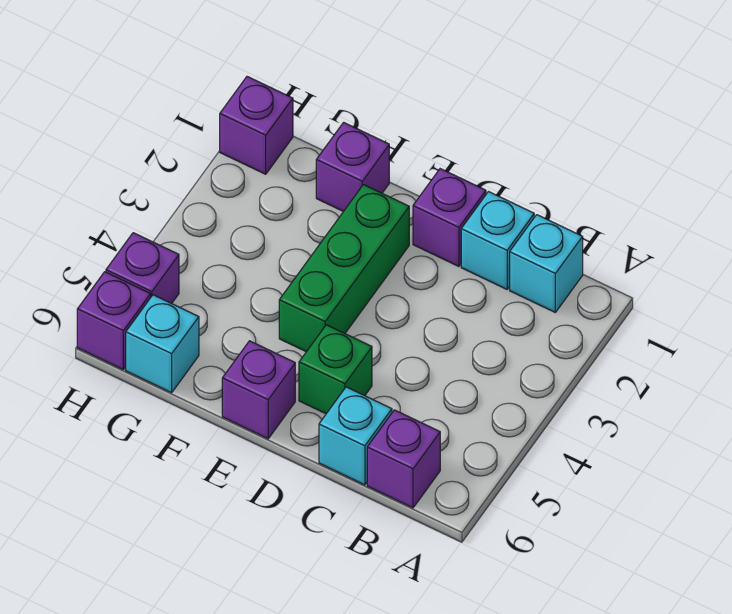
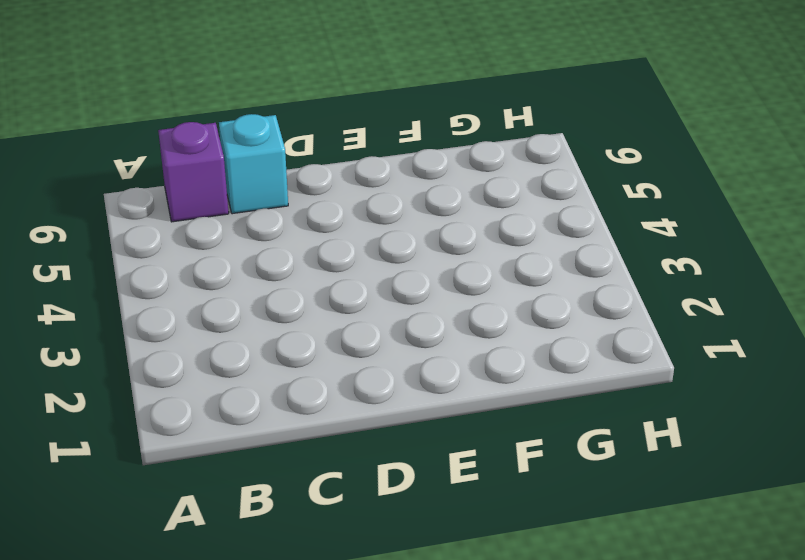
none -> cyan brick B1 level 1
none -> cyan brick C1 level 1
none -> purple brick D1 level 1

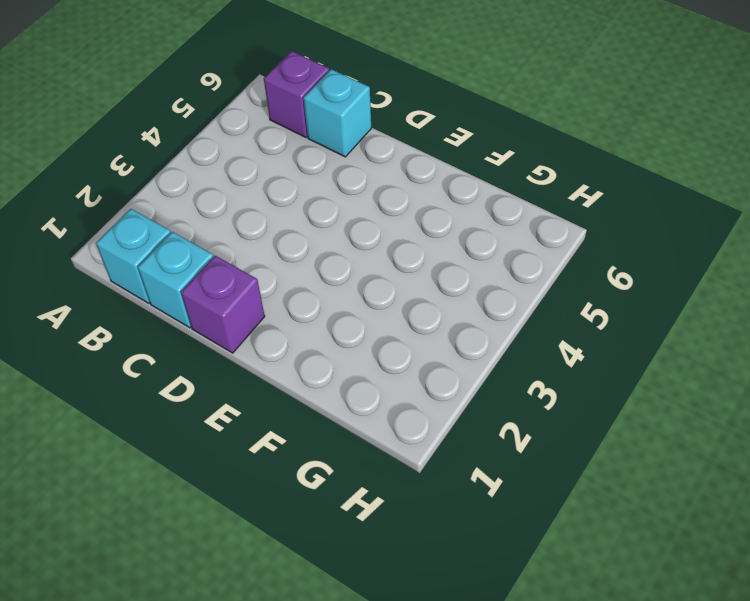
none -> green brick D5 level 1
none -> green brick E2:E4 level 1
none -> purple brick E6 level 1

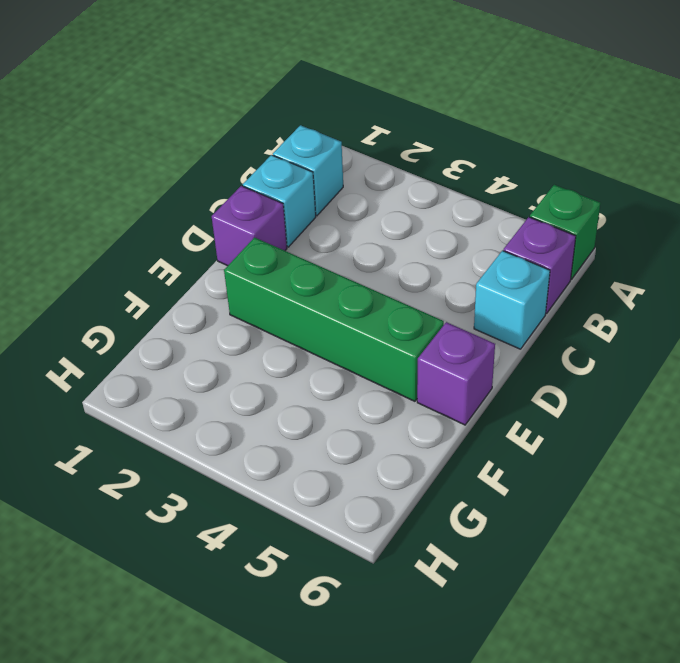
green brick A6 level 1 -> green brick D5 level 1
green brick E2:E5 level 1 -> green brick E2:E4 level 1
none -> purple brick F1 level 1
none -> cyan brick G6 level 1
none -> purple brick H1 level 1

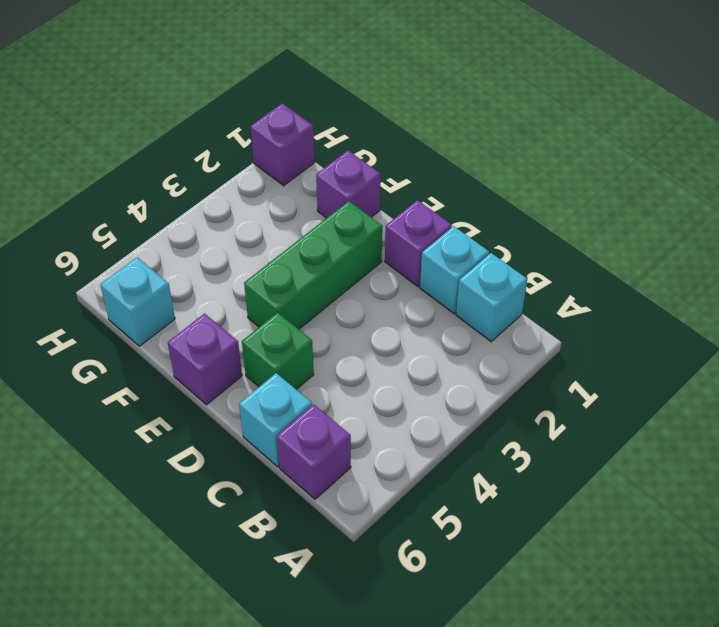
none -> purple brick H5 level 1
none -> purple brick H6 level 1

